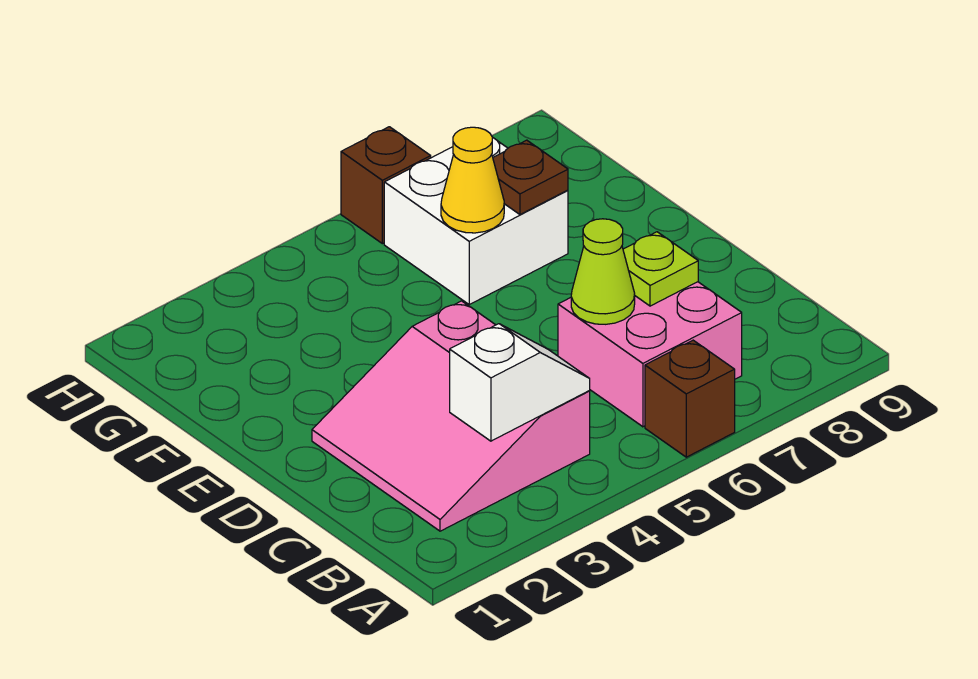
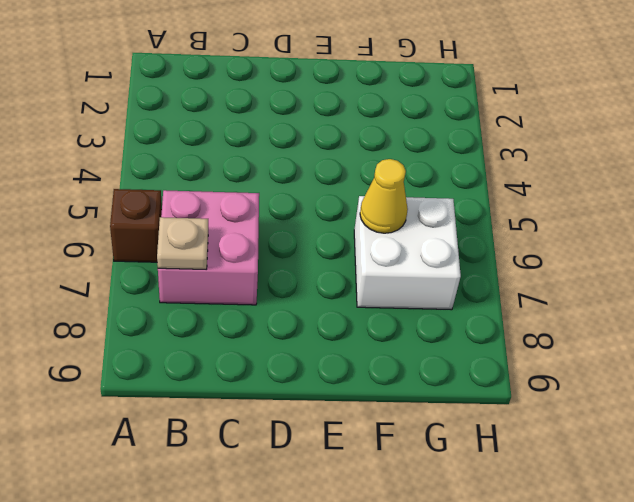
tan plate B7 level 2 -> none
none -> pink slope B2:D4 level 1 top 4
none -> brown brick H6 level 1

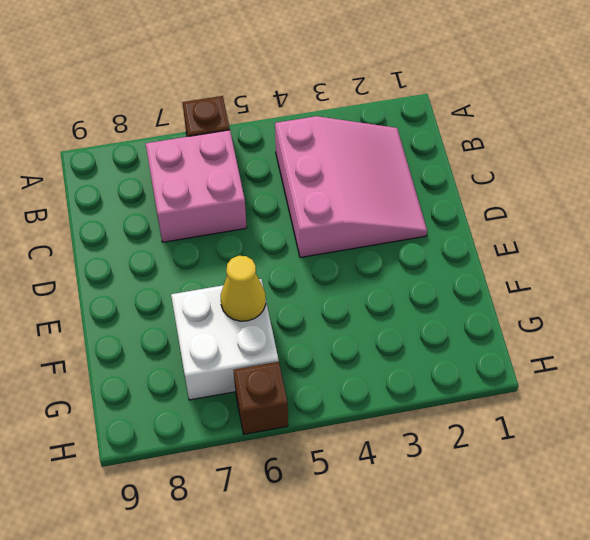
none -> white slope B3:B4 level 2 top 3
none -> lime cone C6 level 2

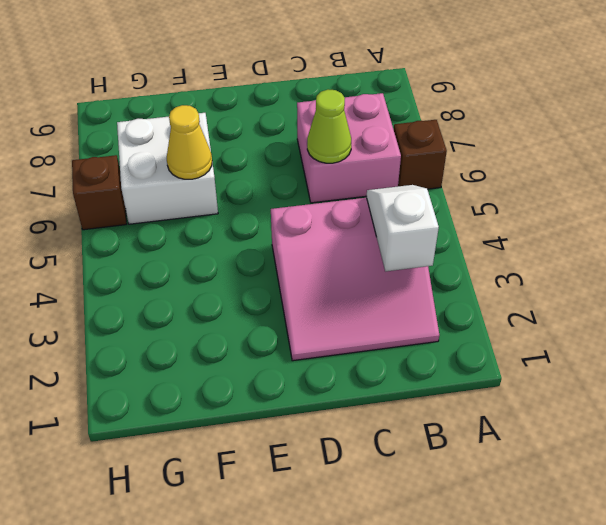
none -> lime plate C7 level 2
none -> brown plate F7 level 2

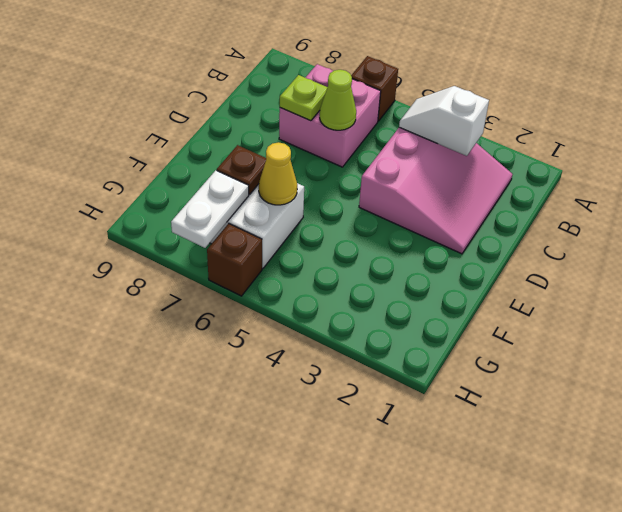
white plate G7:H7 level 2 -> none

